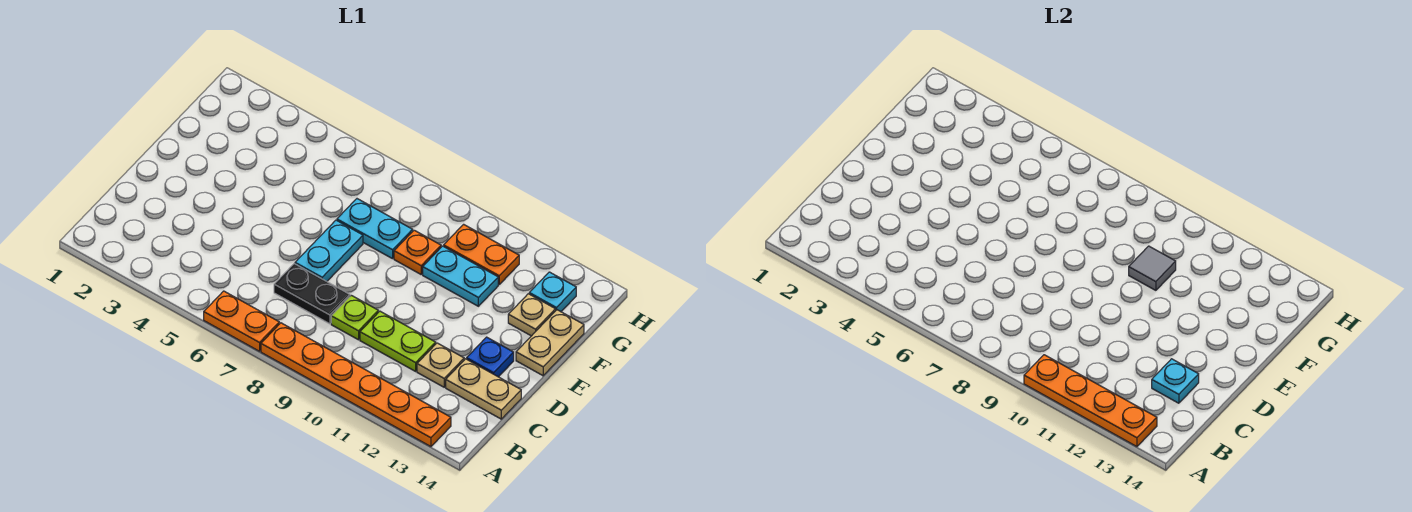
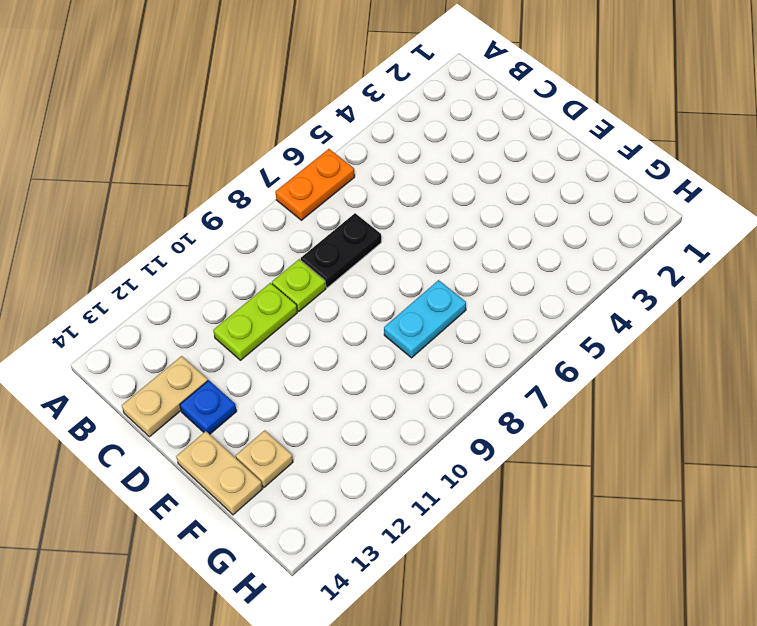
none -> orange plate A8:A13 level 1
none -> tan plate C12 level 1
none -> cyan plate D7:E7 level 1

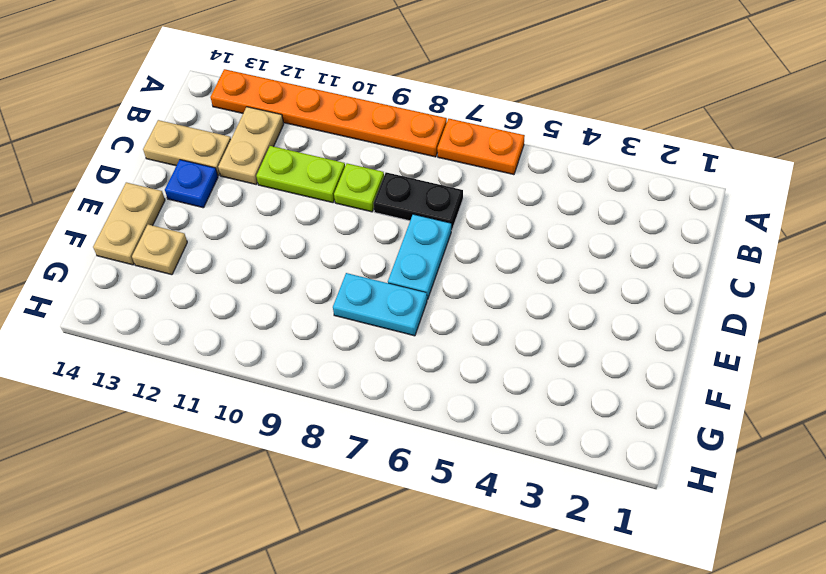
tan plate B12:C12 level 1 -> tan plate C12 level 1
none -> orange plate F9 level 1
none -> cyan plate F10:F11 level 1
none -> orange plate G10:G11 level 1

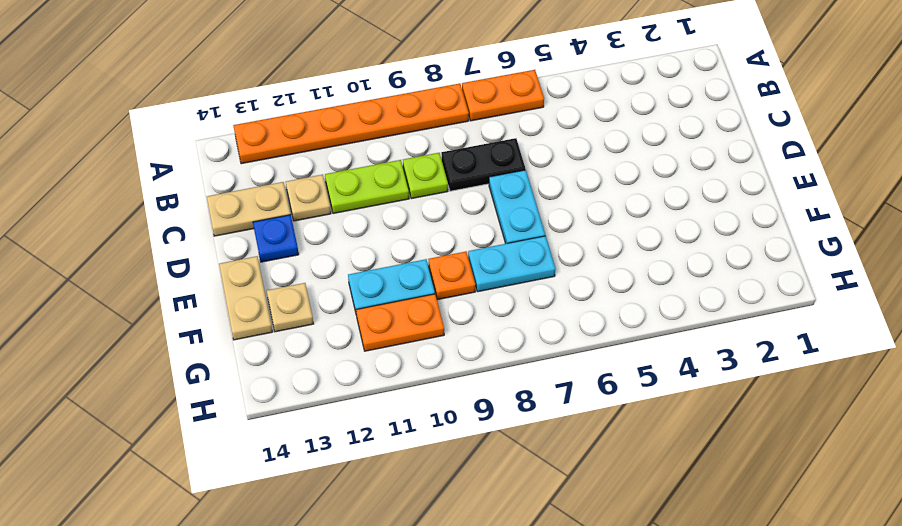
none -> cyan plate G13 level 1
none -> orange plate A10:A13 level 2
none -> cyan plate C13 level 2

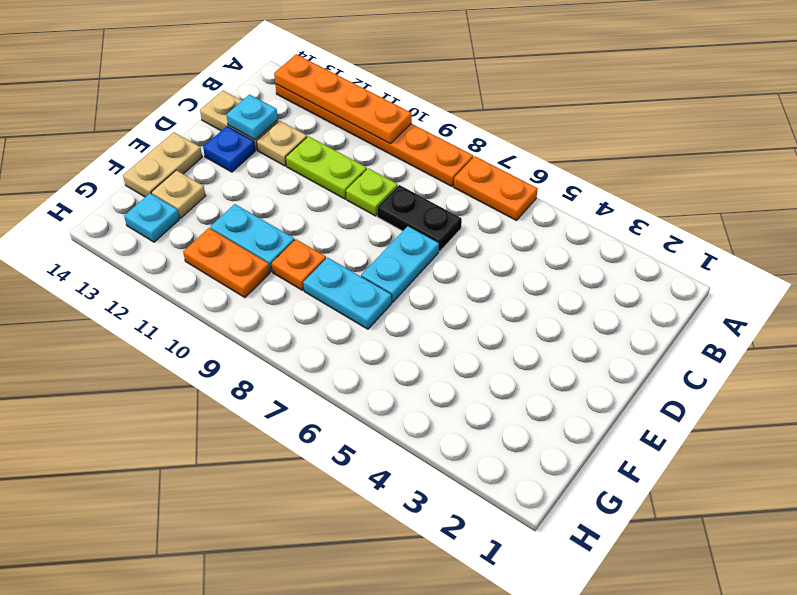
none -> grey tile F10 level 2

